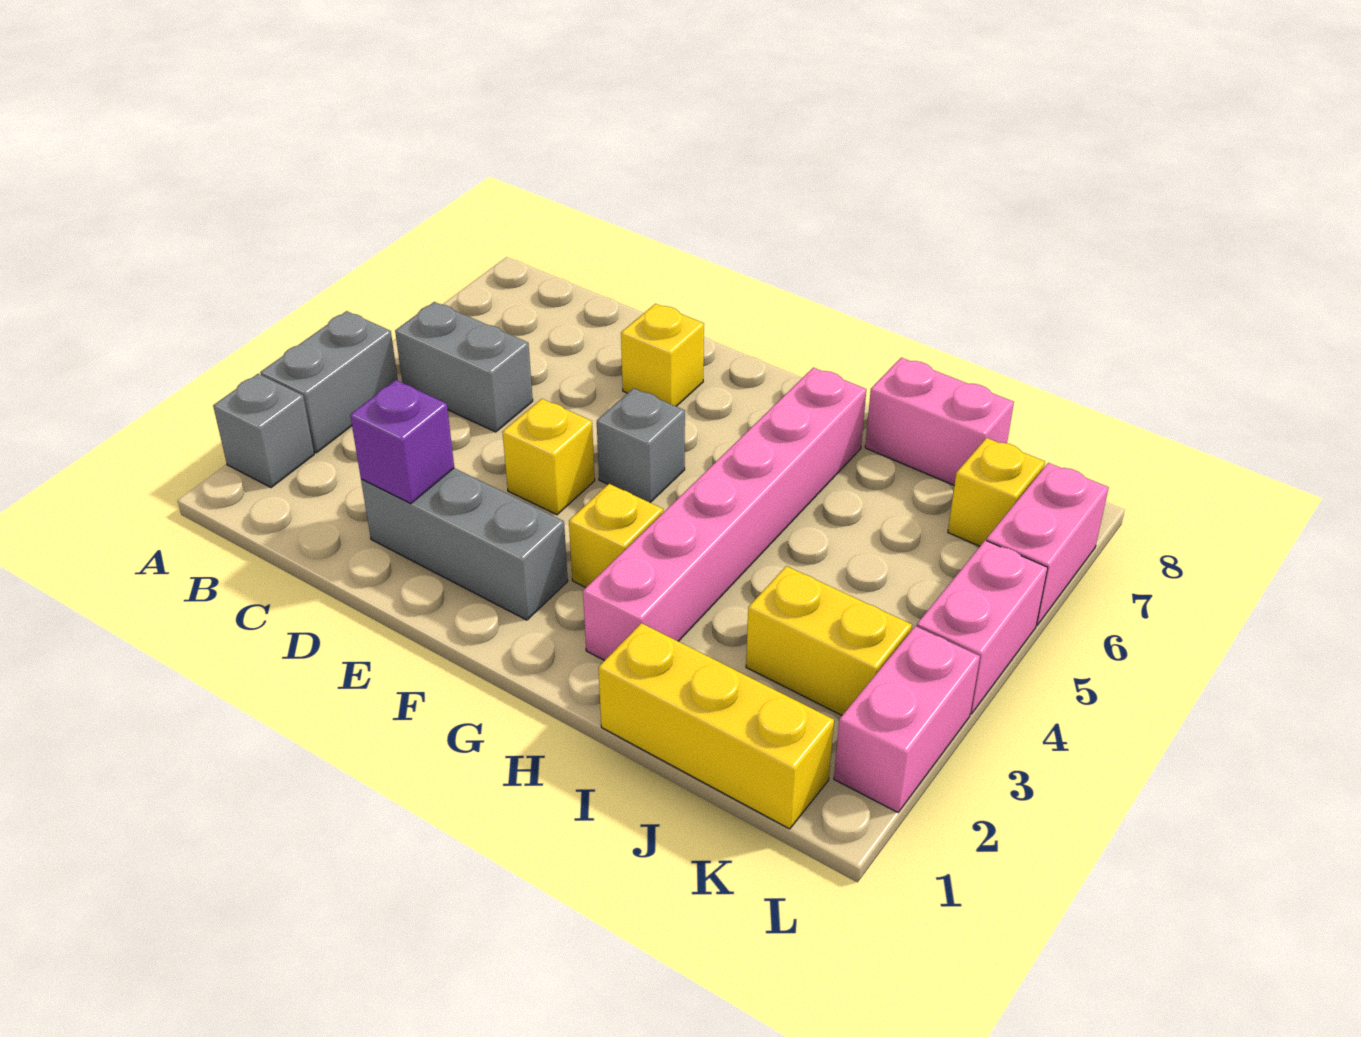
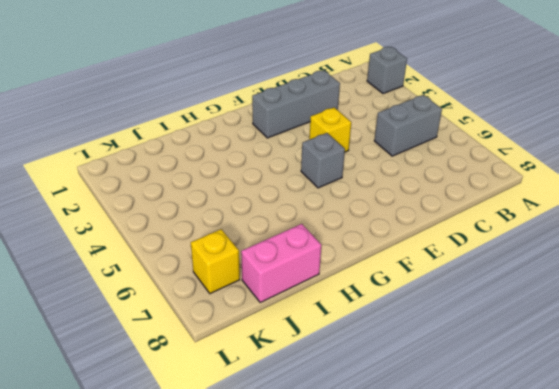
none -> grey brick A3:A4 level 1
none -> yellow brick E7 level 1
none -> yellow brick G3 level 1

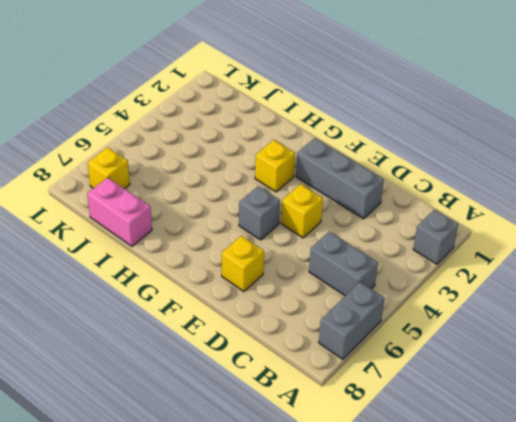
grey brick A6:A7 level 1 -> grey brick A3:A4 level 1
none -> pink brick H2:H7 level 1
none -> yellow brick I1:K1 level 1
none -> yellow brick J3:K3 level 1

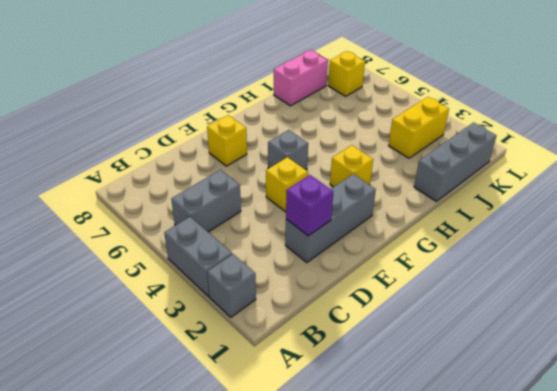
grey brick I1:K1 level 1 -> yellow brick I1:K1 level 1
none -> pink brick H2:H7 level 1
none -> pink brick L2:L3 level 1
none -> pink brick L4:L5 level 1

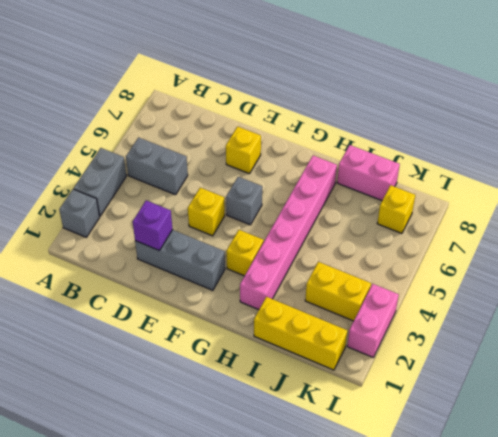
none -> pink brick L4:L5 level 1
none -> pink brick L6:L7 level 1

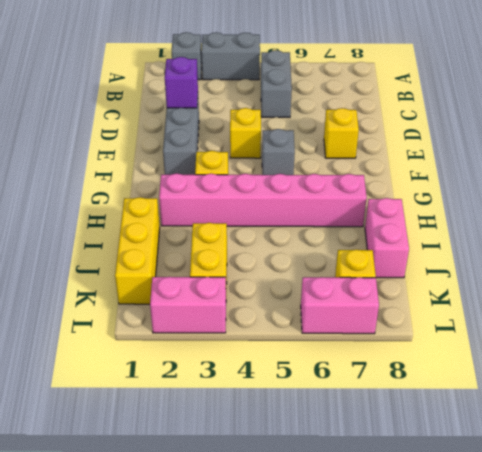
none -> pink brick L4:L5 level 1

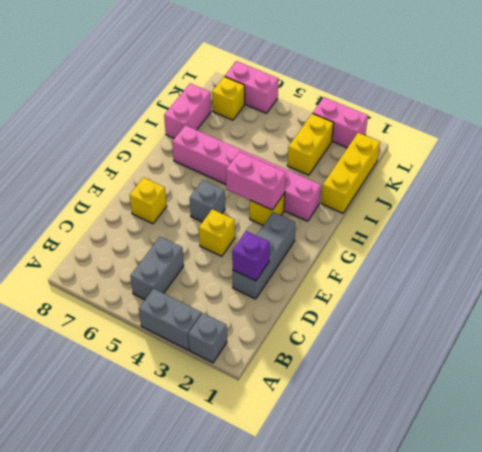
pink brick G3:G4 level 2 -> pink brick L4:L5 level 1

